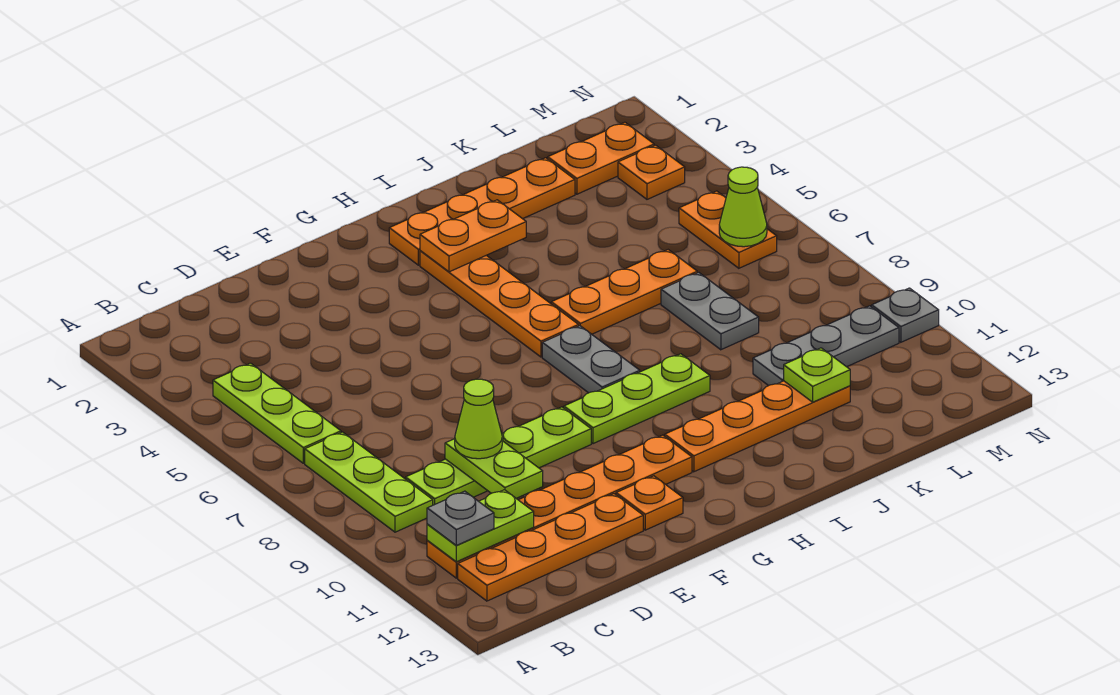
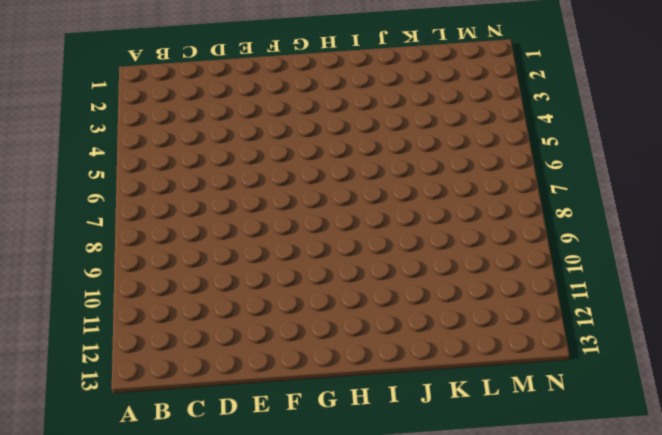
none -> lime plate B4:B6 level 1
none -> lime plate B7:B9 level 1
none -> orange plate B11:G11 level 1

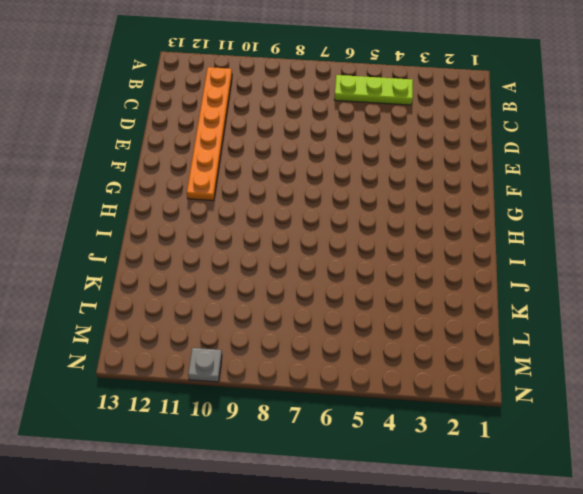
none -> lime plate B7:B9 level 1
none -> orange plate B12:E12 level 1
none -> lime plate C9:F9 level 1

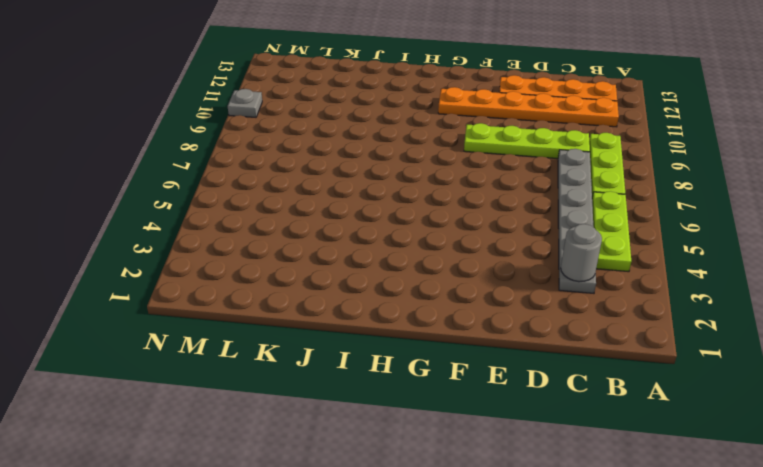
grey plate C3:C8 level 1 -> none
grey round brick C3 level 2 -> none
none -> orange plate F12 level 1
none -> lime plate G9:I9 level 1
none -> orange plate H2:K2 level 1

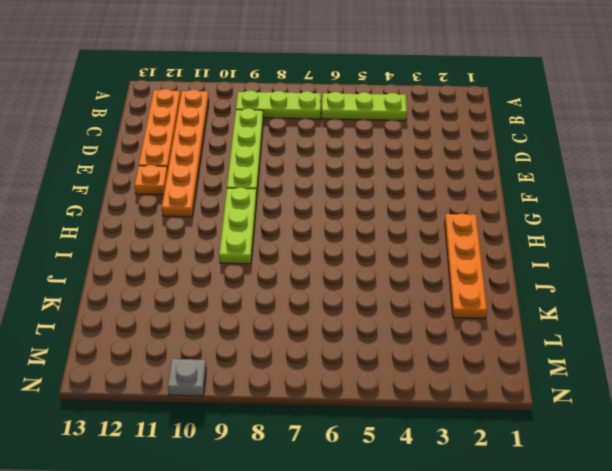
none -> orange plate H3:H6 level 1
none -> grey plate H7:H8 level 1
none -> orange plate H11:K11 level 1

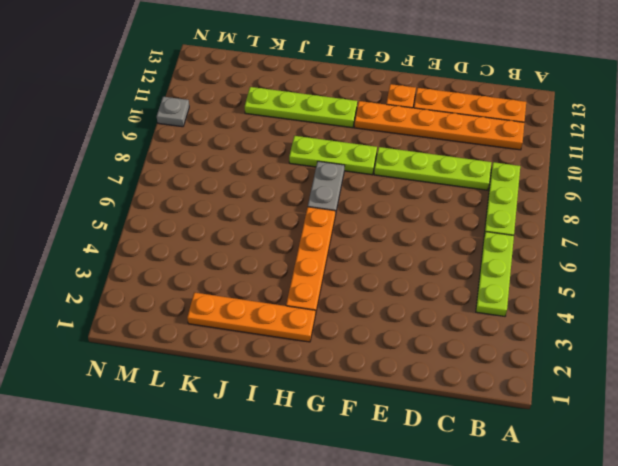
lime plate H11:K11 level 1 -> orange plate H11:K11 level 1
none -> orange plate I6:K6 level 1
none -> grey plate K7:K8 level 1
none -> grey plate K10:M10 level 1

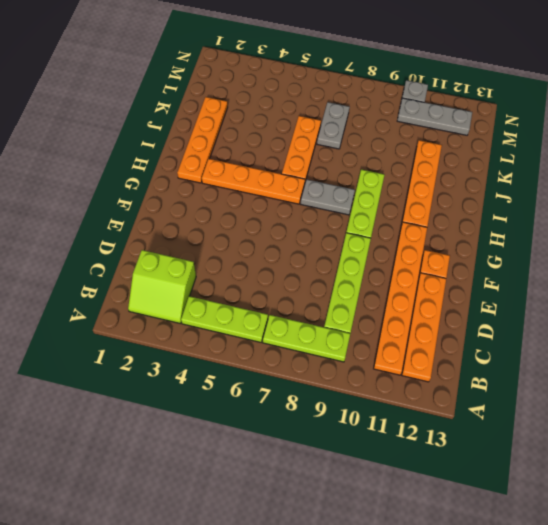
lime slope B2:C3 level 1 top C -> none
grey plate K7:L7 level 1 -> grey plate K7:K8 level 1
grey plate M10:M12 level 1 -> grey plate K10:M10 level 1
none -> orange plate L2:M2 level 1
none -> orange plate M3 level 1
none -> orange plate M5:M6 level 1

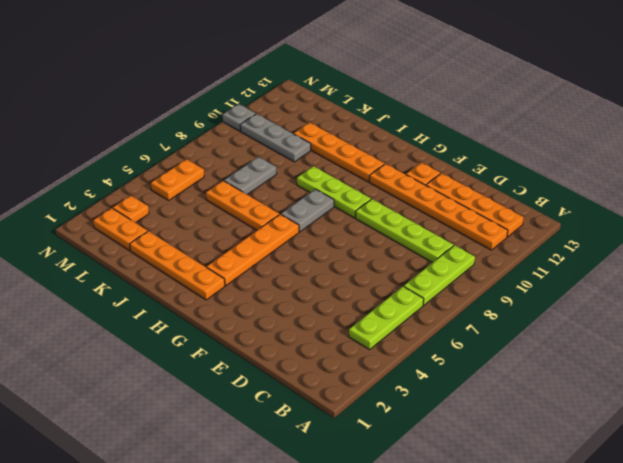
none -> lime plate B11:C11 level 2
none -> lime plate D9:D10 level 2
none -> orange plate H3:I3 level 2

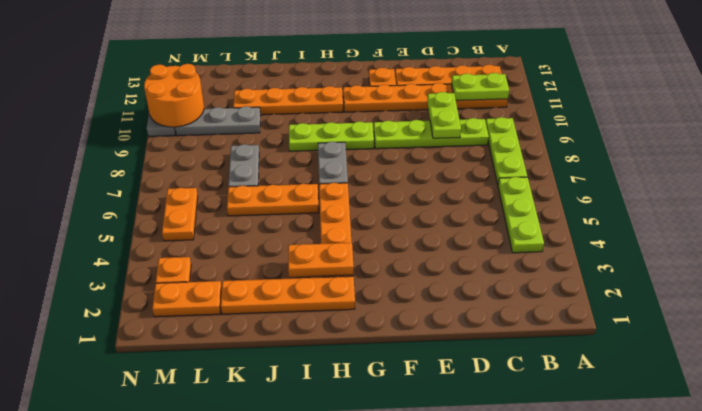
orange round brick M10:N11 level 2 -> none
none -> lime plate K11 level 2
none -> lime cone M6 level 2
none -> grey plate B11 level 3

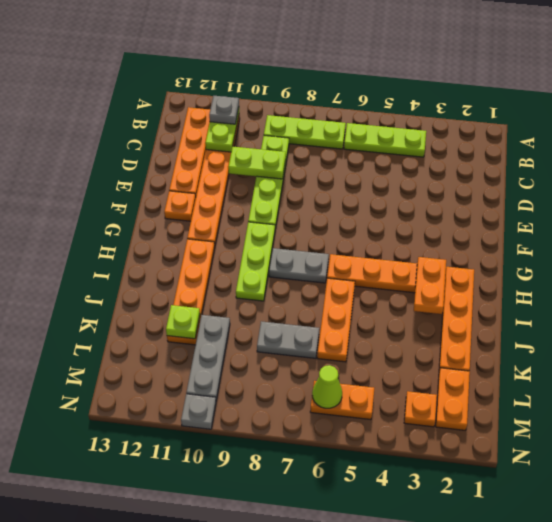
none -> lime cone D9 level 3

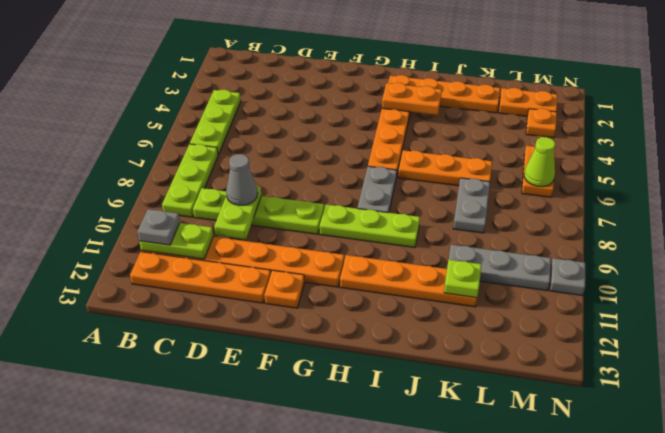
grey cone D9 level 3 -> lime cone D9 level 3

